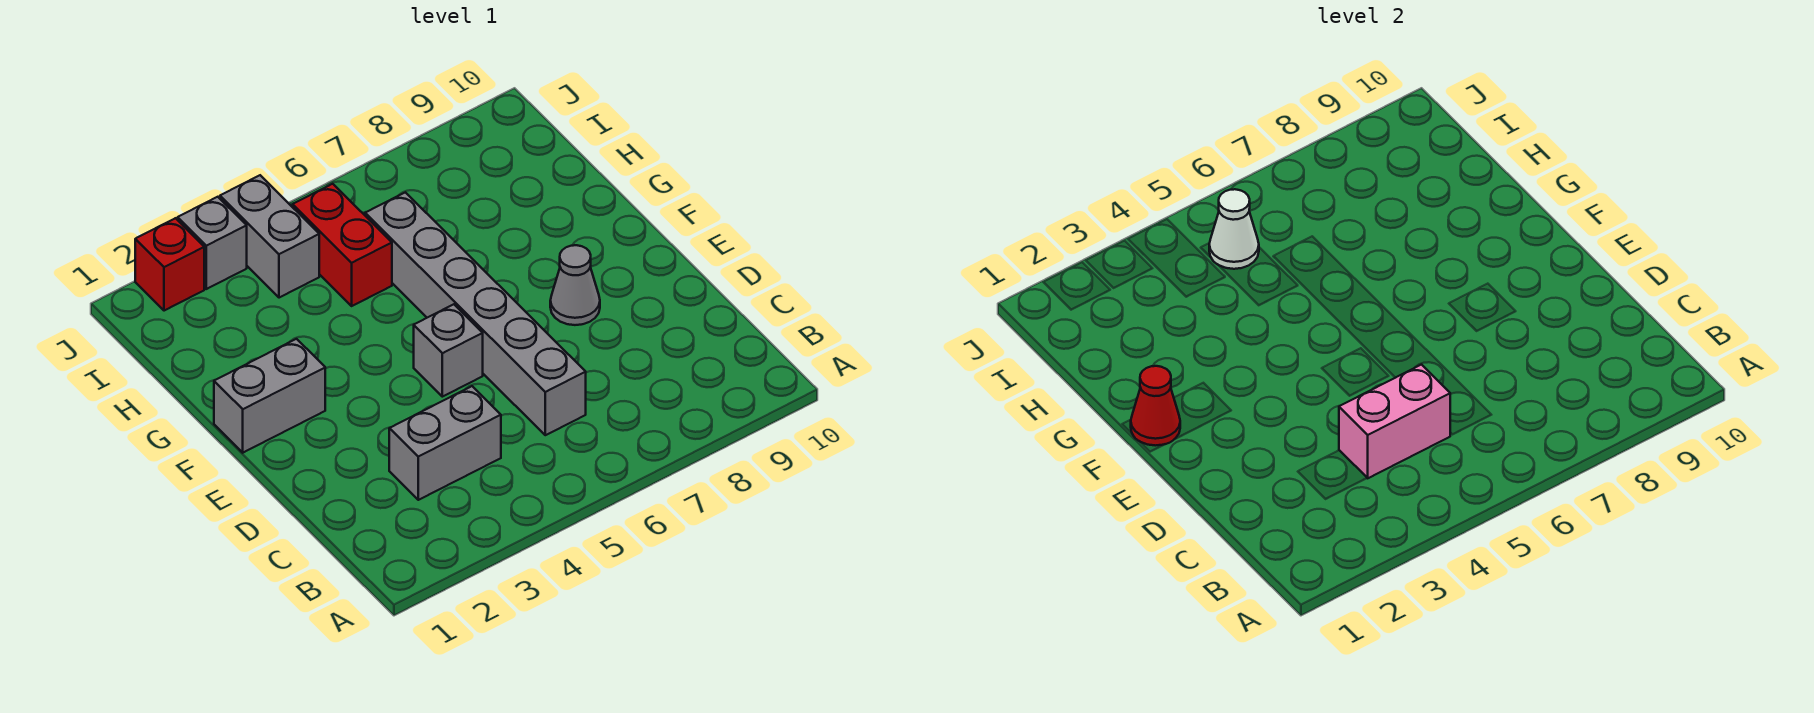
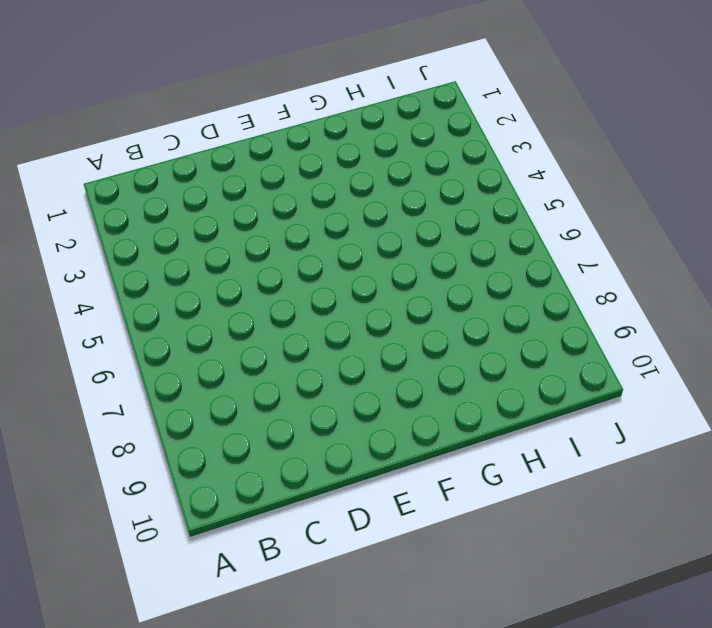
none -> grey brick C3:C4 level 1
none -> grey brick C6:H6 level 1
none -> grey brick E5 level 1

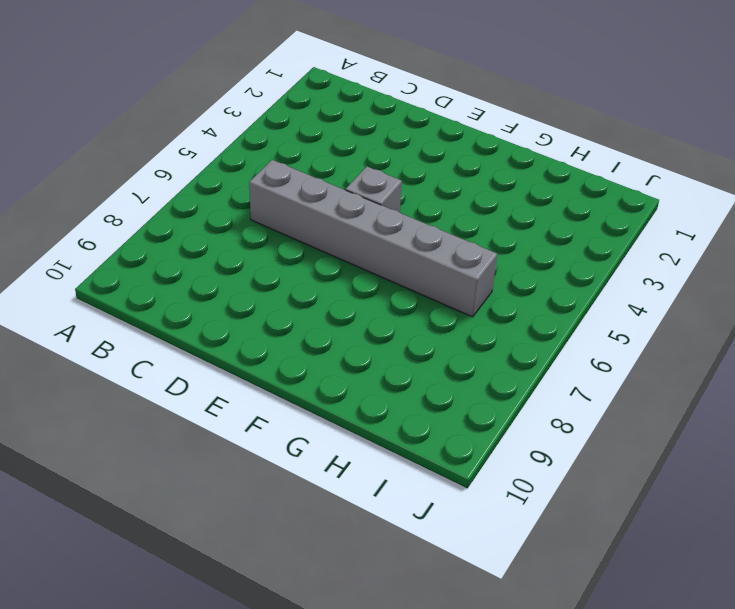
none -> grey brick C3:C4 level 1
none -> grey cone E8 level 1
none -> grey brick F1:F2 level 1

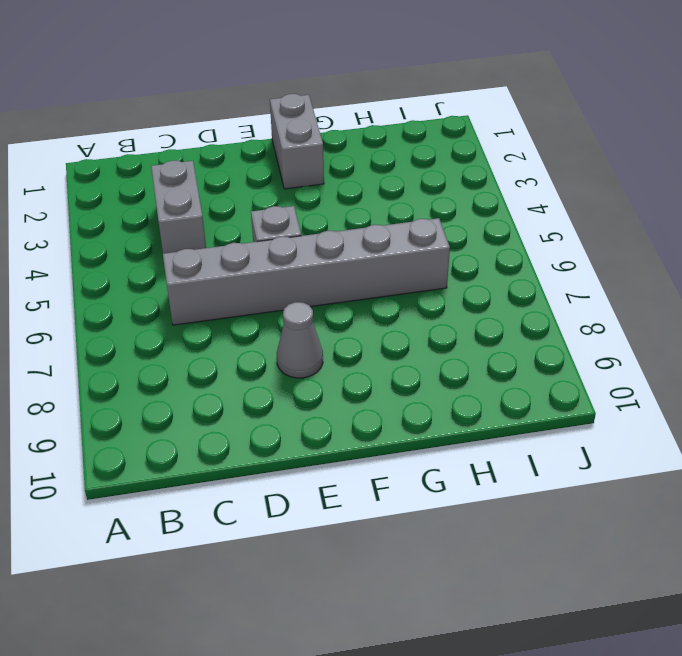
none -> red brick H5:I5 level 1
none -> grey brick I4:J4 level 1
none -> red brick J2 level 1

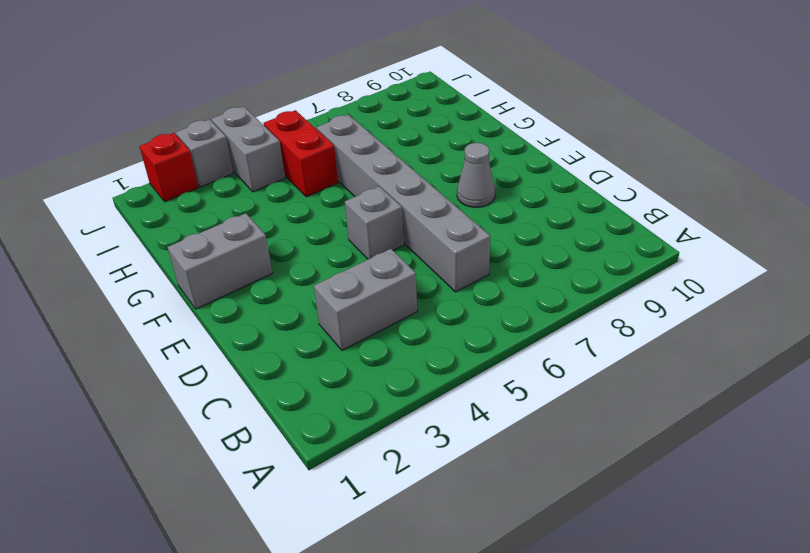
none -> pink brick C4:C5 level 2
none -> red cone F1 level 2
none -> white cone I5 level 2

